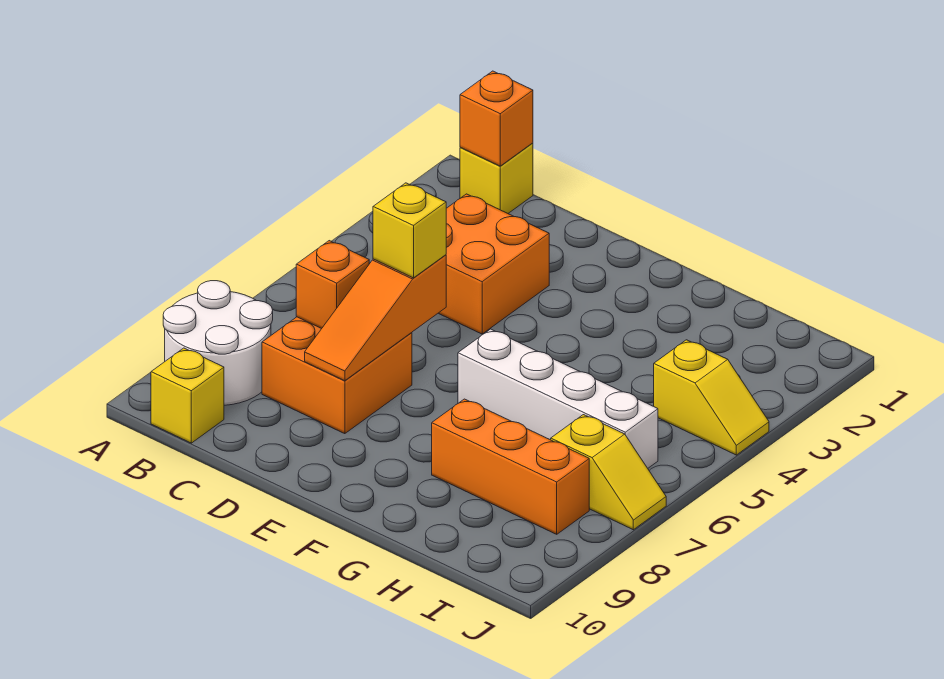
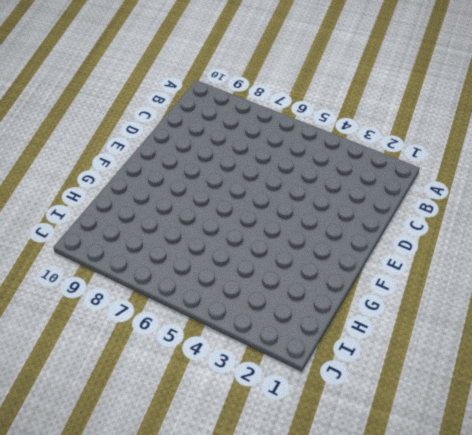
none -> white round brick A8:B9 level 1
none -> yellow brick B1 level 1
none -> yellow brick B10 level 1

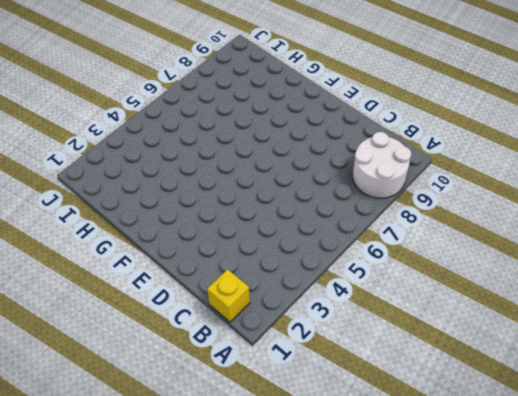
none -> yellow brick B10 level 1
none -> orange brick C3:D4 level 1
none -> orange brick C7:D8 level 1

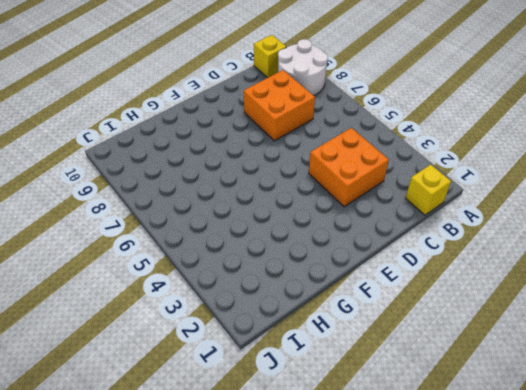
none -> white brick F6:I6 level 1
none -> orange brick G8:I8 level 1
none -> yellow slope I4:J4 level 1 top I

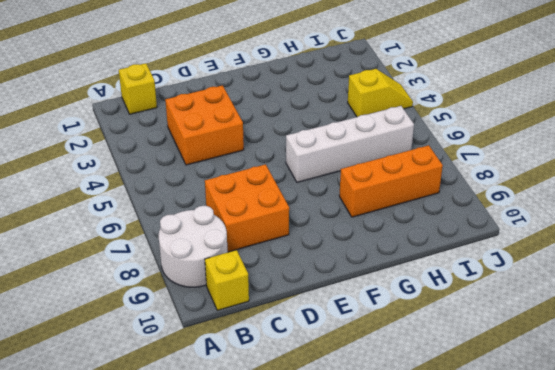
none -> yellow slope I7:J7 level 1 top I
none -> orange brick B1 level 2
none -> orange brick C7 level 2

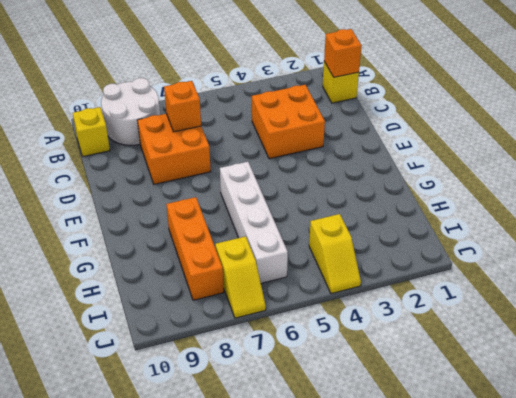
none -> orange slope D6:D8 level 2 top 6
none -> yellow brick D6 level 3

